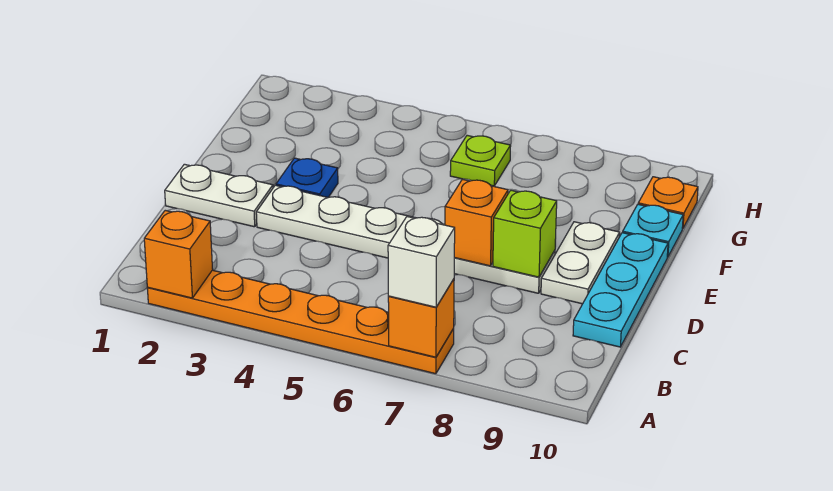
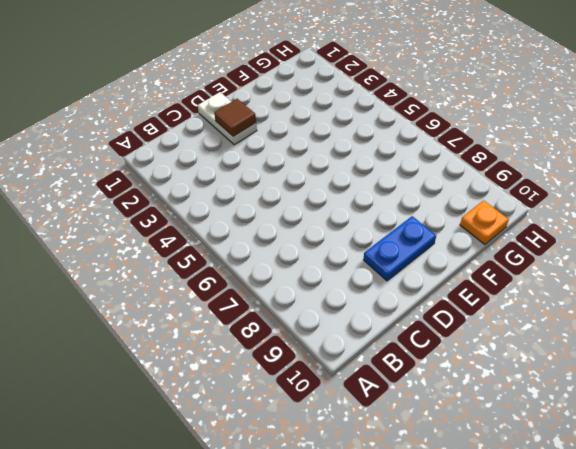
brown tile D2 level 2 -> none
blue plate D9:E9 level 1 -> white plate D9:E9 level 1
none -> orange plate A2:A7 level 1
none -> cyan plate C10:E10 level 1
none -> white plate D3:D8 level 1

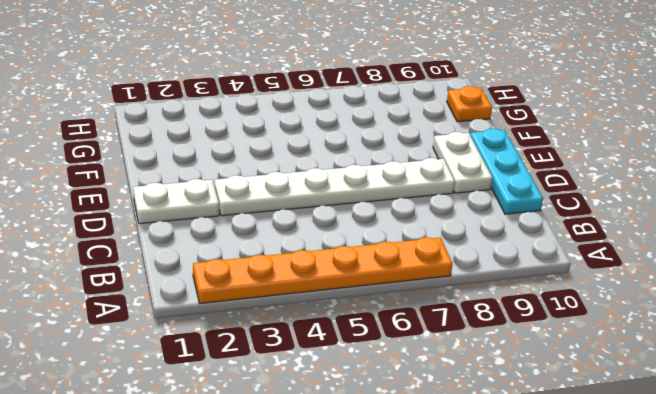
none -> blue plate E3 level 1
none -> cyan plate F10 level 1
none -> lime plate G6 level 1

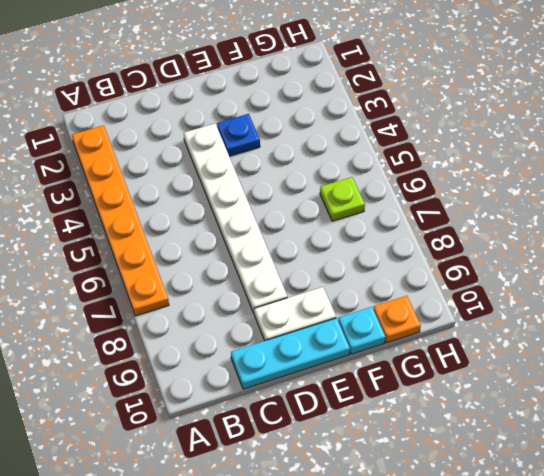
none -> white plate D1:D2 level 1
none -> orange brick A2 level 2
none -> orange brick A7 level 2

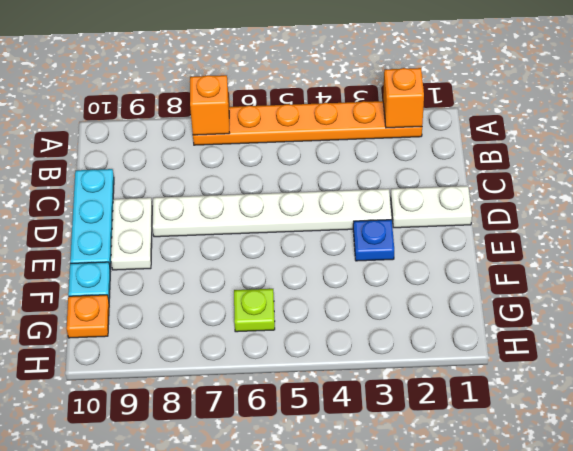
none -> orange brick D7 level 2
none -> lime brick D8 level 2
none -> white brick A7 level 3

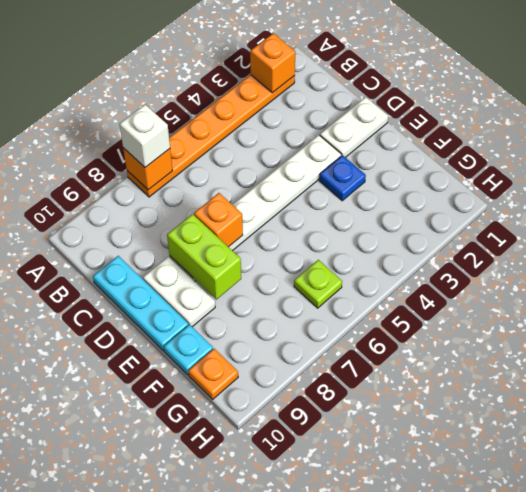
lime brick D8:E8 level 2 -> lime brick D8 level 2

